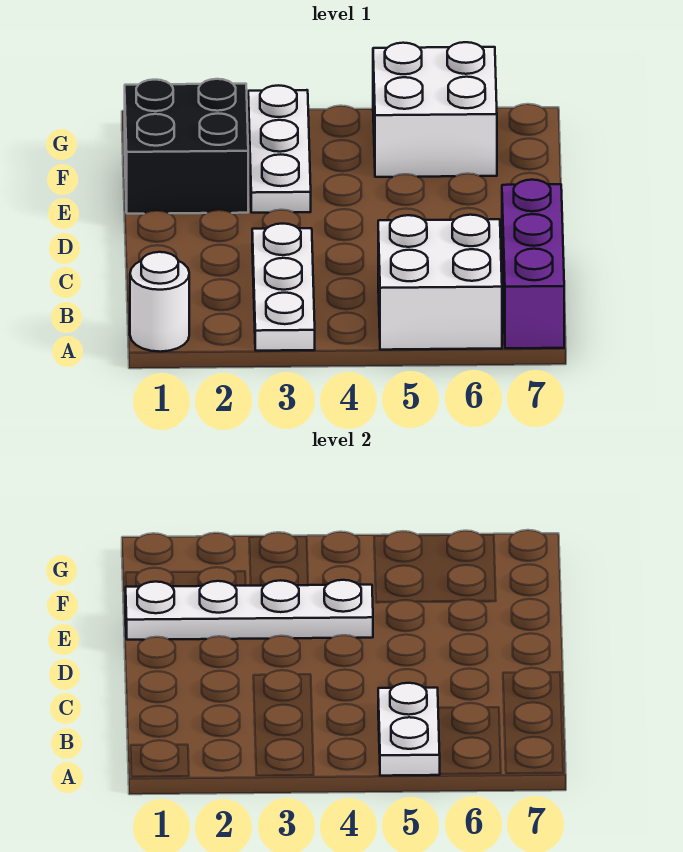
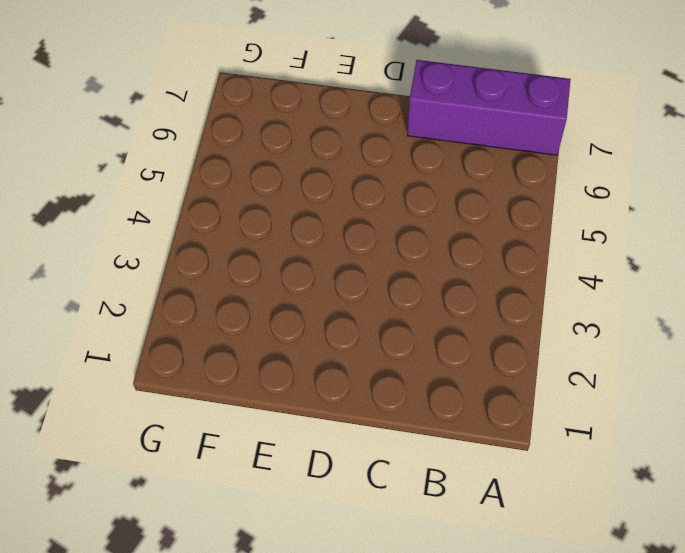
none -> white round brick A1 level 1
none -> white plate A3:C3 level 1

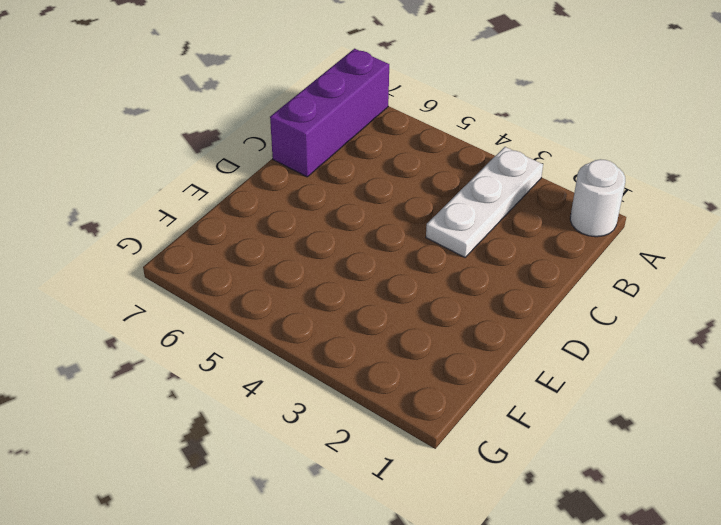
none -> white brick A5:B6 level 1
none -> black brick E1:F2 level 1

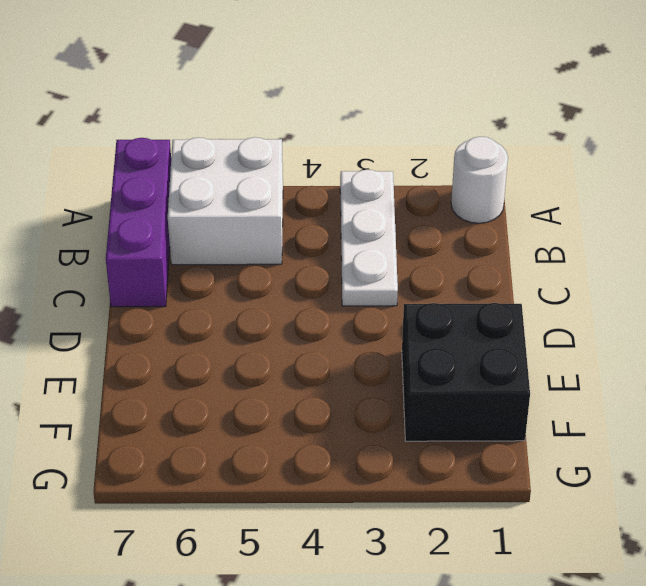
none -> white plate E3:G3 level 1
none -> white brick F5:G6 level 1

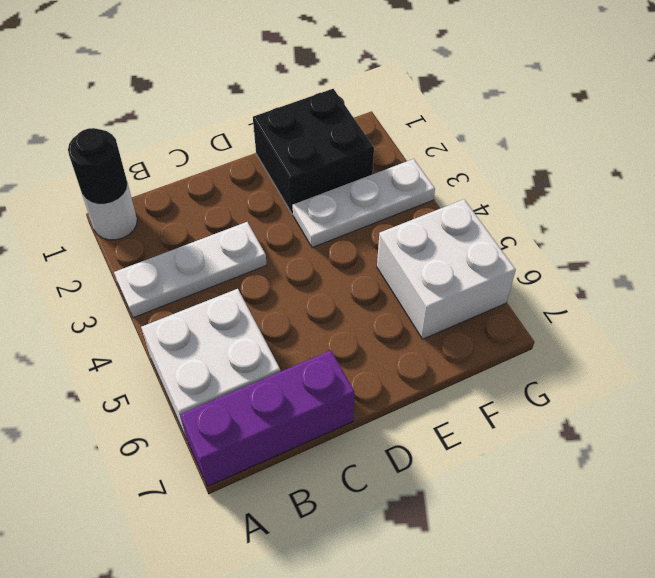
black round brick A1 level 2 -> none
none -> white plate A5:B5 level 2
none -> white plate E1:E4 level 2

